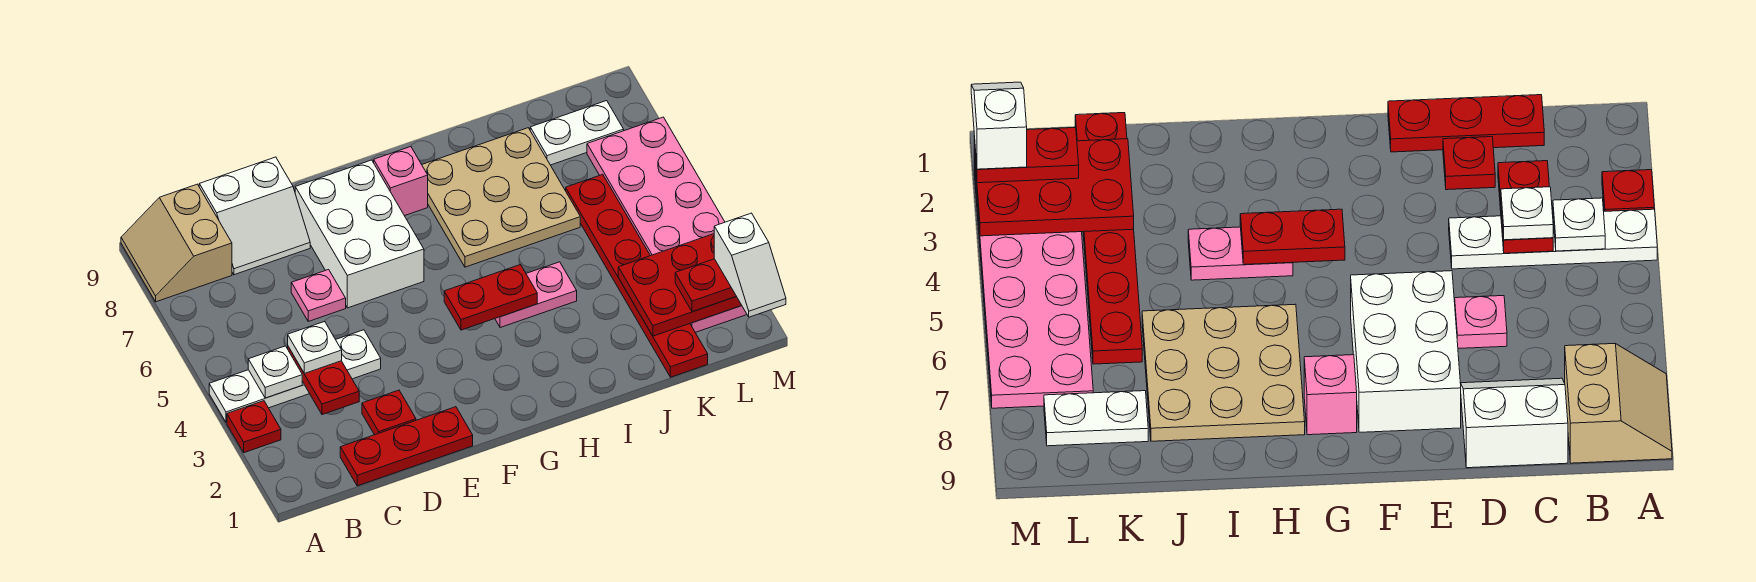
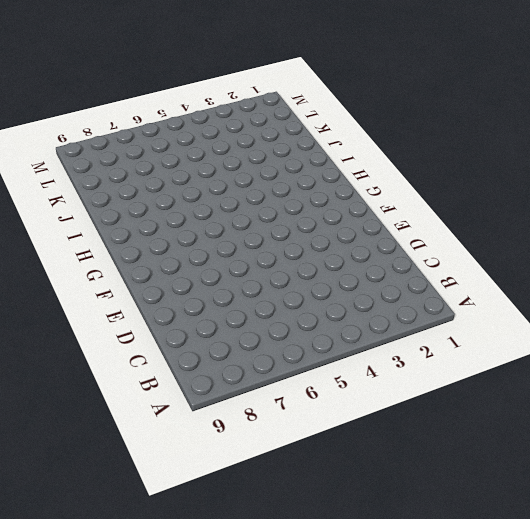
none -> red plate A3 level 1
none -> white plate A4:D4 level 1
none -> tan slope A8:B9 level 1 top B

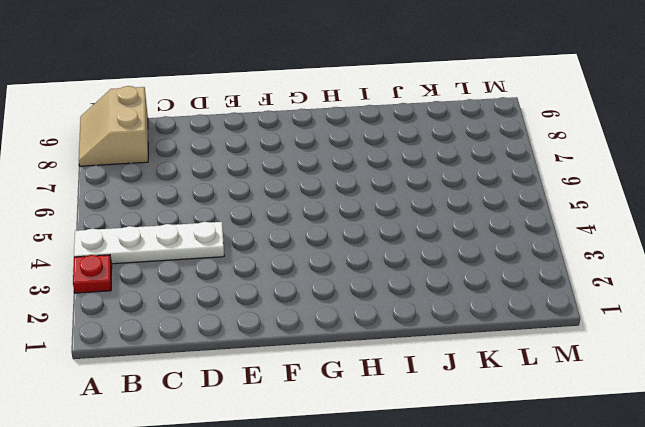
none -> red plate C1:E1 level 1
none -> white slope C8:D9 level 1 top 9
none -> red plate D2 level 1

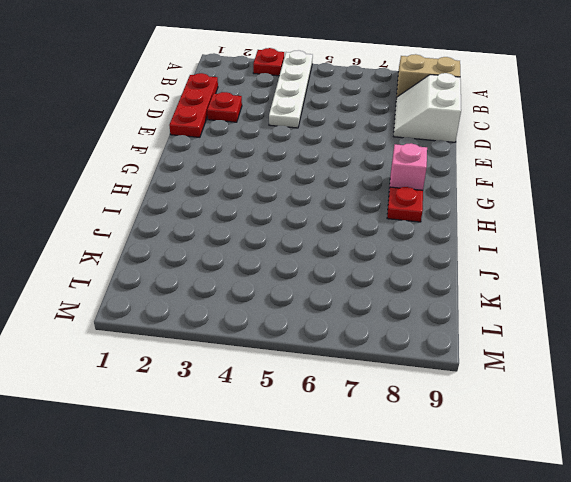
red plate H8 level 1 -> tan plate H6:J8 level 1
none -> pink plate D6 level 1
none -> white brick E6:F8 level 1
none -> pink plate H4:I4 level 1

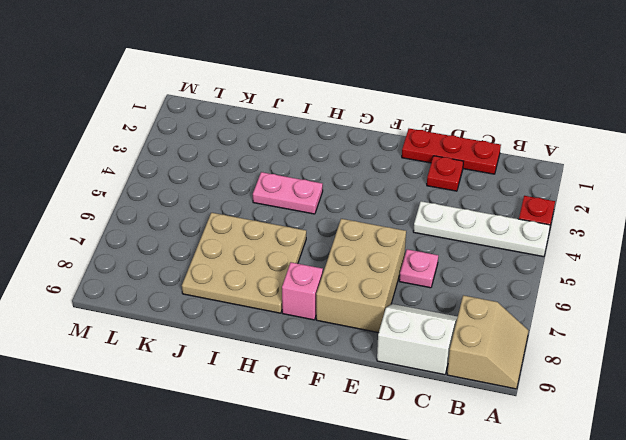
tan brick E6:F8 level 1 -> white brick E6:F8 level 1
none -> red plate K1:K6 level 1
none -> white plate K8:L8 level 1
none -> pink plate L2:M7 level 1

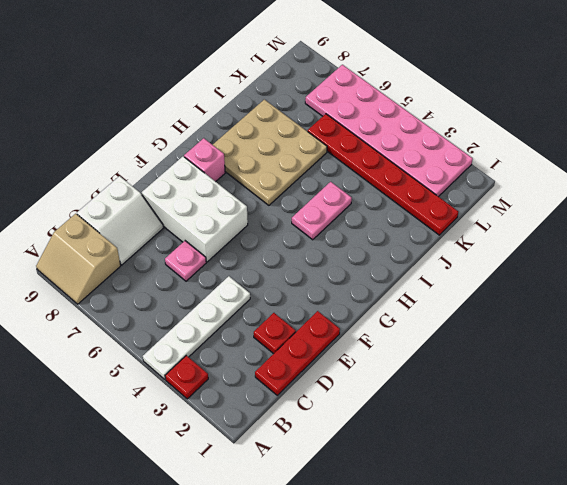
none -> white plate K8:L8 level 1
none -> white plate B4 level 2
none -> red plate C3:C4 level 2

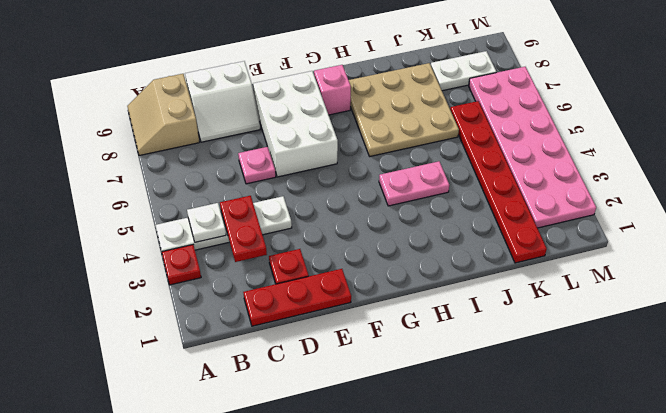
none -> red plate G4:H4 level 2
none -> red plate K2:M3 level 2
none -> white plate C4 level 3

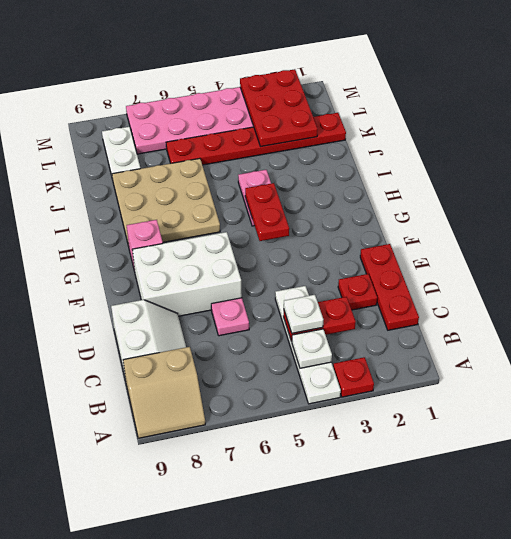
none -> red plate L2:M2 level 3
none -> white slope M1:M2 level 4 top 2

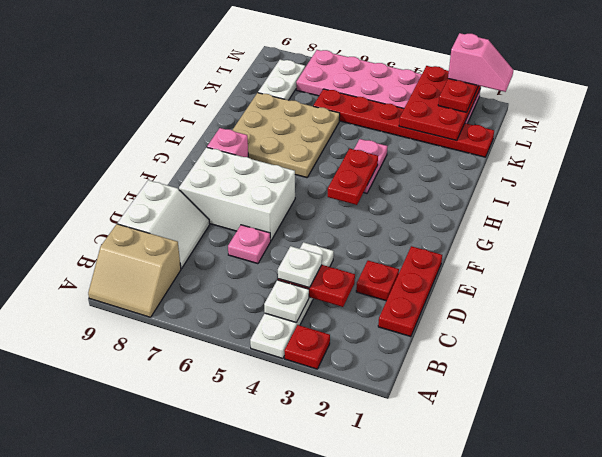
pink slope M1:M2 level 4 top 2 -> white slope M1:M2 level 4 top 2

